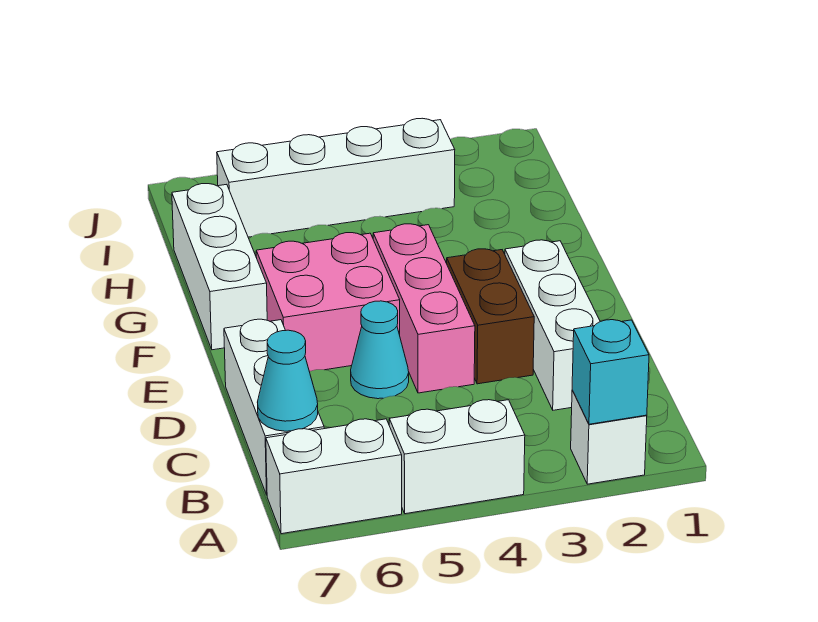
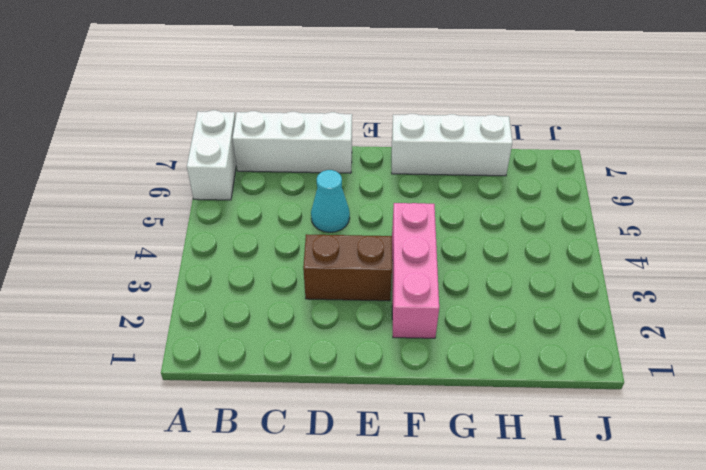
pink brick F2:F4 level 1 -> pink brick D4:F4 level 1
none -> white brick A2 level 1
none -> white brick A4:A5 level 1
none -> white brick C2:E2 level 1

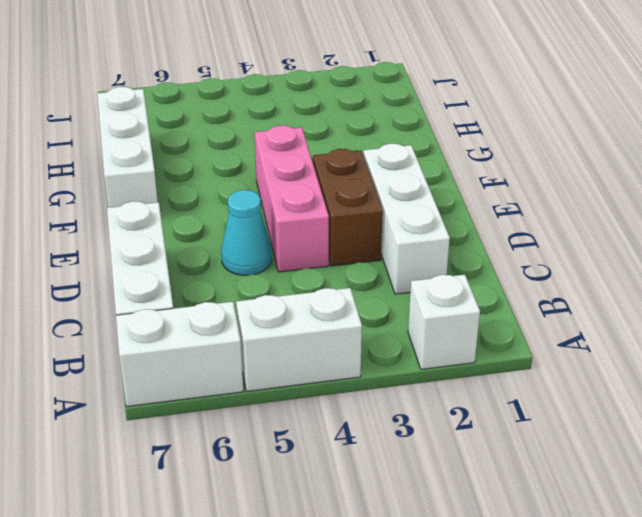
none -> pink brick E5:F6 level 1
none -> white brick I3:I6 level 1
none -> cyan brick A2 level 2

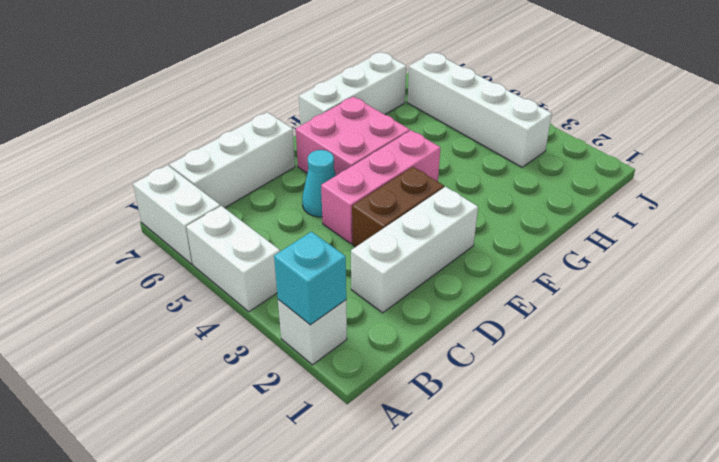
none -> cyan cone B7 level 2

